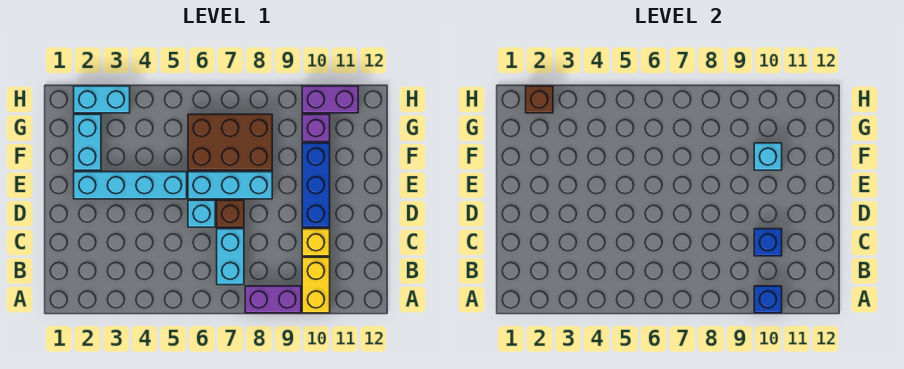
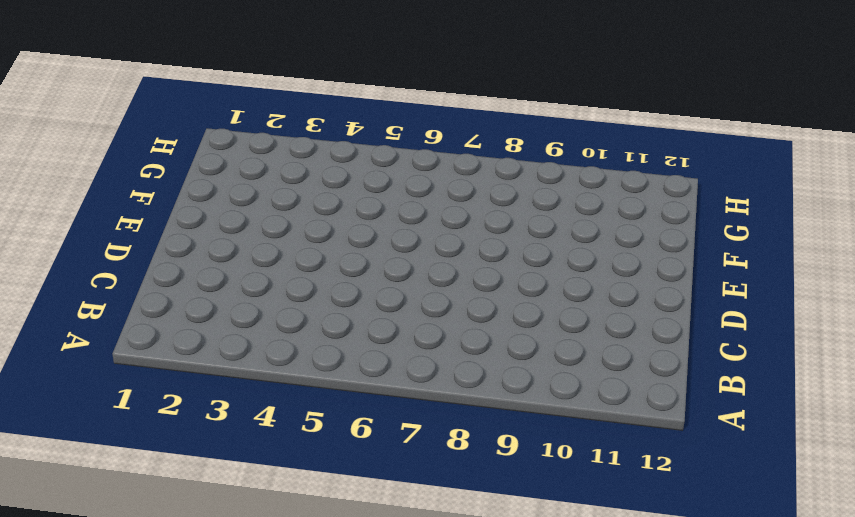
none -> purple brick A8:A9 level 1
none -> yellow brick A10:B10 level 1
none -> cyan brick B7:C7 level 1

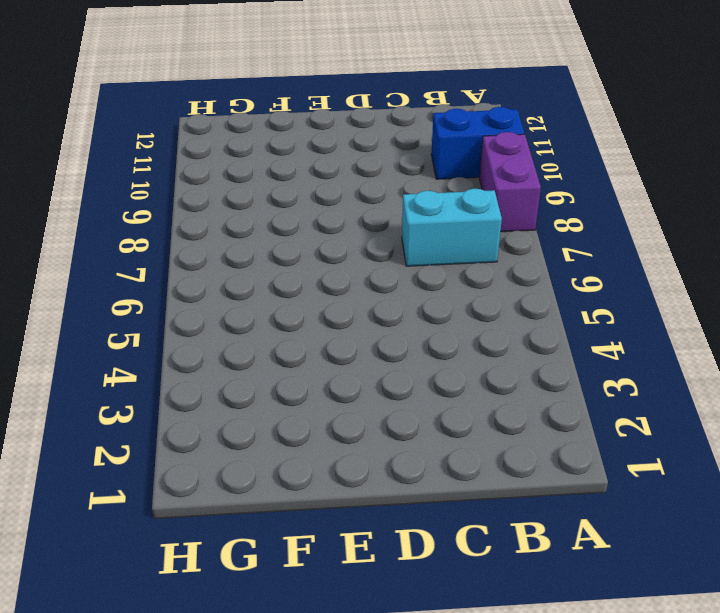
blue brick A10:B10 level 1 -> yellow brick A10:B10 level 1
none -> yellow brick C10 level 1
none -> cyan brick D6 level 1
none -> brown brick D7 level 1

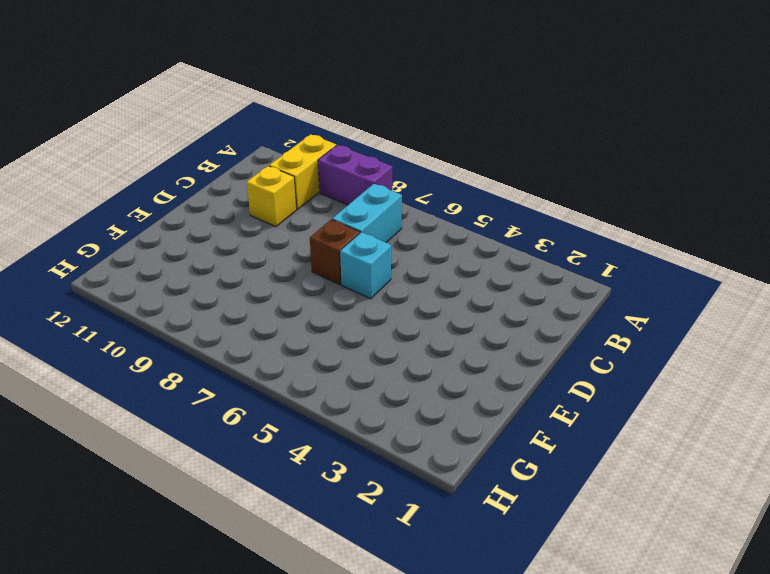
none -> blue brick D10:F10 level 1
none -> cyan brick E2:E5 level 1
none -> cyan brick E6:E8 level 1

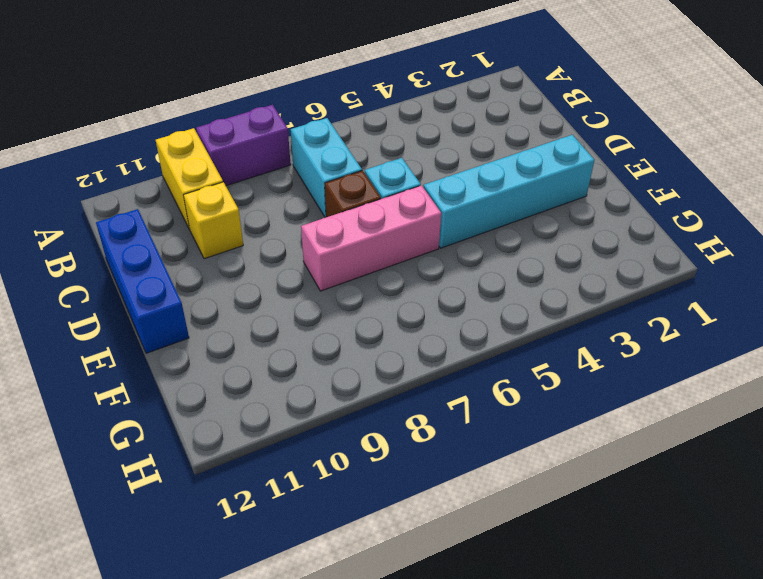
blue brick C12:E12 level 1 -> blue brick D10:F10 level 1
pink brick E6:E8 level 1 -> cyan brick E6:E8 level 1
none -> cyan brick F2:G2 level 1
none -> brown brick F6:G8 level 1
none -> purple brick G10 level 1

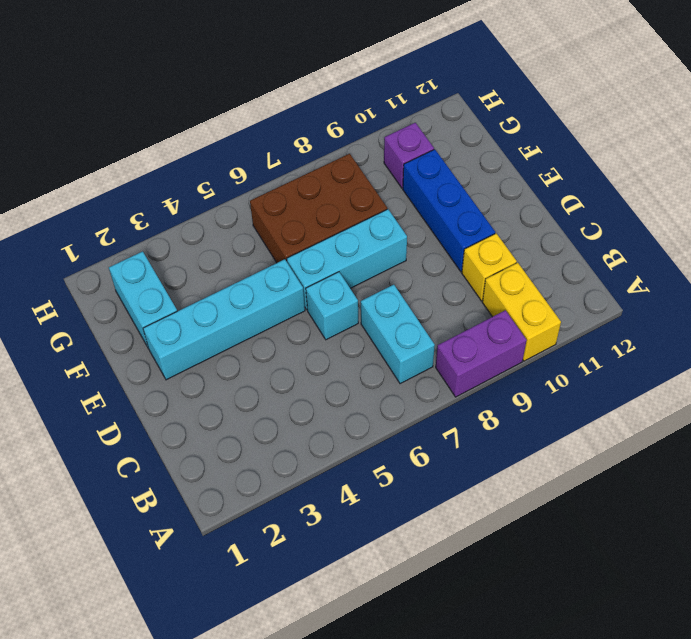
none -> brown brick D7 level 1
none -> cyan brick H2:H3 level 1
none -> purple brick H10:H11 level 1

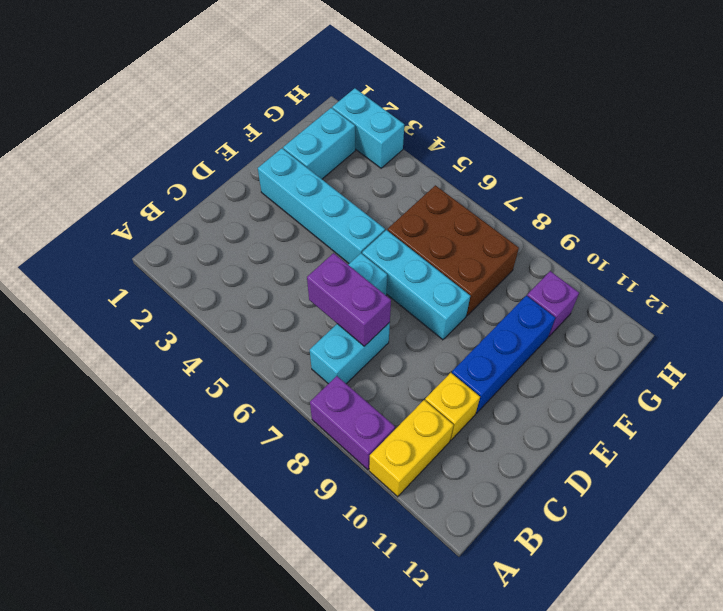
purple brick C6:C7 level 2 -> purple brick H10:H11 level 1
none -> brown brick D7 level 1
none -> blue brick A10 level 2
none -> blue brick C10 level 2

